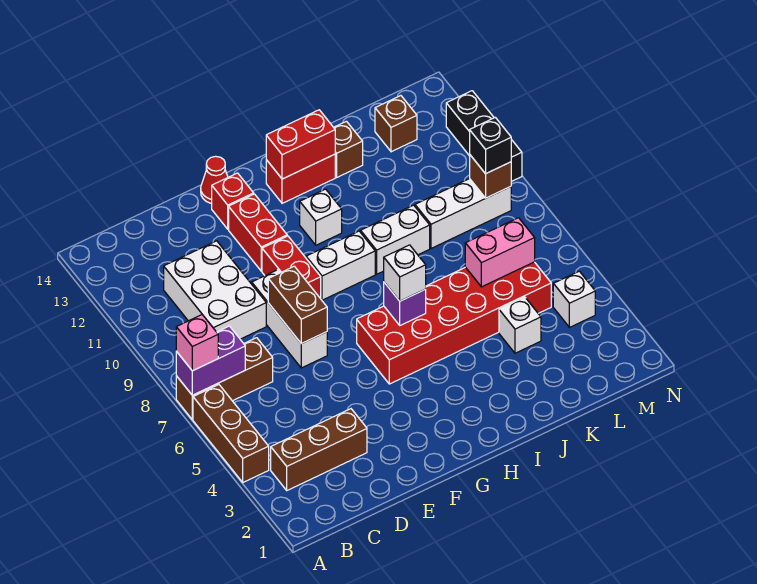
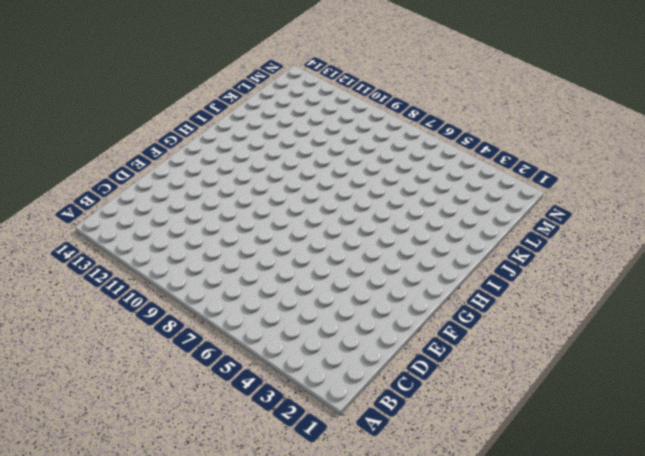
none -> brown brick A4:A6 level 1
none -> brown brick A7:C7 level 1
none -> brown brick B3:D3 level 1

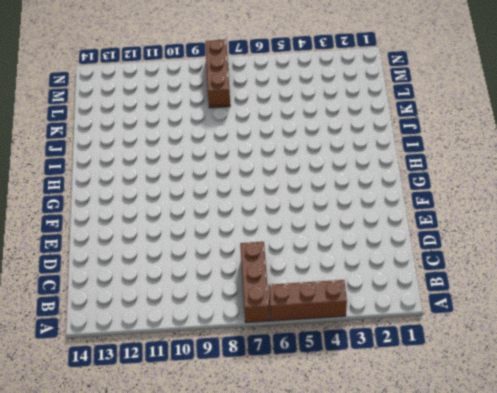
brown brick L8:N8 level 1 -> brown brick B3:D3 level 1
none -> white brick C9:D11 level 1
none -> white brick E7:E9 level 1
none -> red brick F9:F10 level 1

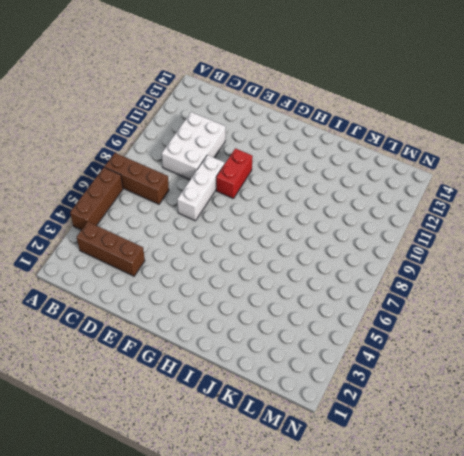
none -> red brick F11:F12 level 1
none -> red brick F13 level 1
none -> red cone F14 level 1

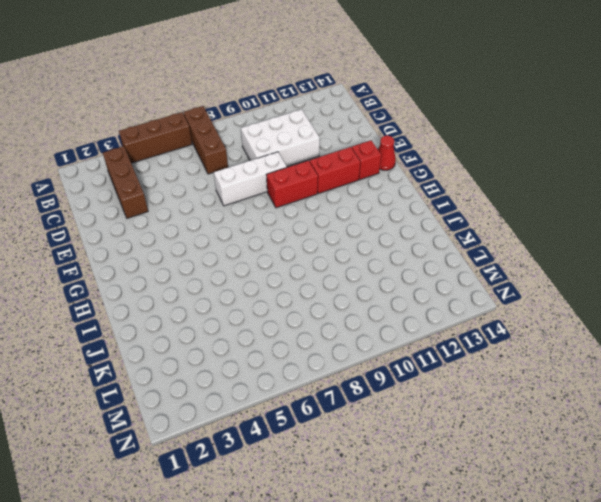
none -> red brick G5:L6 level 1
none -> white brick G9:H9 level 1
none -> white brick H11 level 1

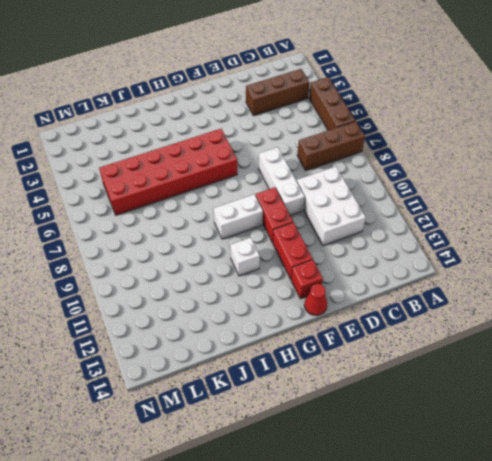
none -> red brick H13:I13 level 1
none -> white brick I9:J9 level 1
none -> brown brick J13 level 1

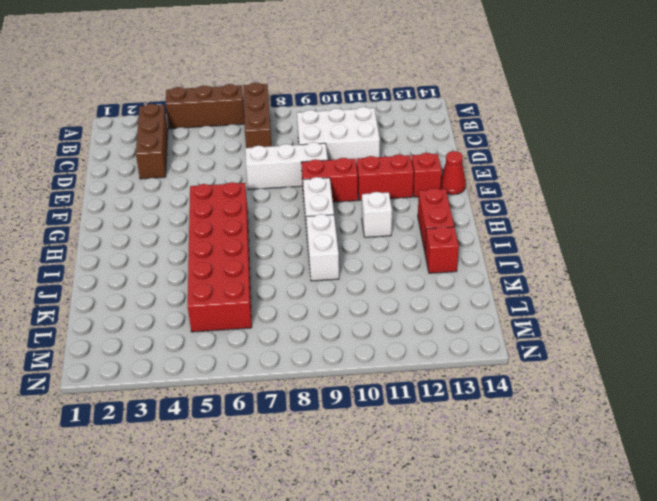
red brick J13 level 1 -> brown brick J13 level 1
none -> white brick K4 level 1
none -> white brick K9:M9 level 1
none -> brown brick L13 level 1

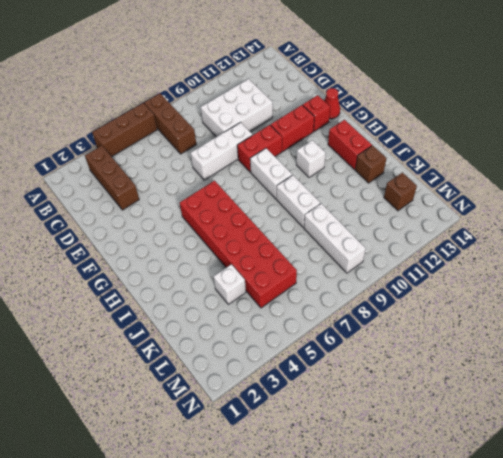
none -> white brick M4 level 1
none -> black brick N10:N12 level 1
none -> purple brick A7:B7 level 2

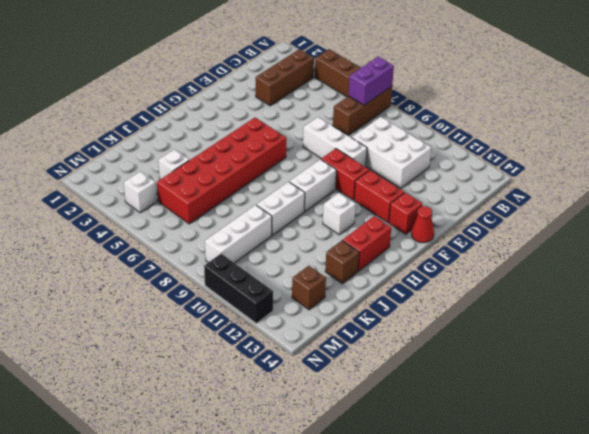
none -> brown brick E7:E8 level 2
none -> purple brick H6 level 2
none -> red brick H13:I13 level 2

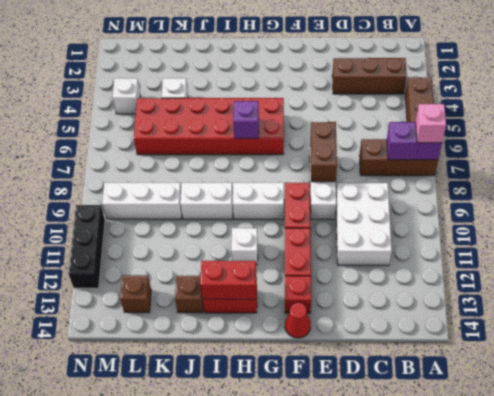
none -> pink brick K6:L6 level 2
none -> brown brick M9 level 2
none -> white brick H6 level 3

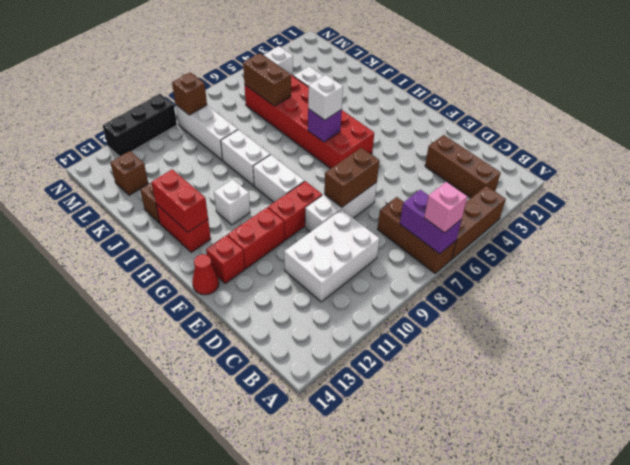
brown brick K6:L6 level 2 -> pink brick K6:L6 level 2
none -> black brick M9 level 3

